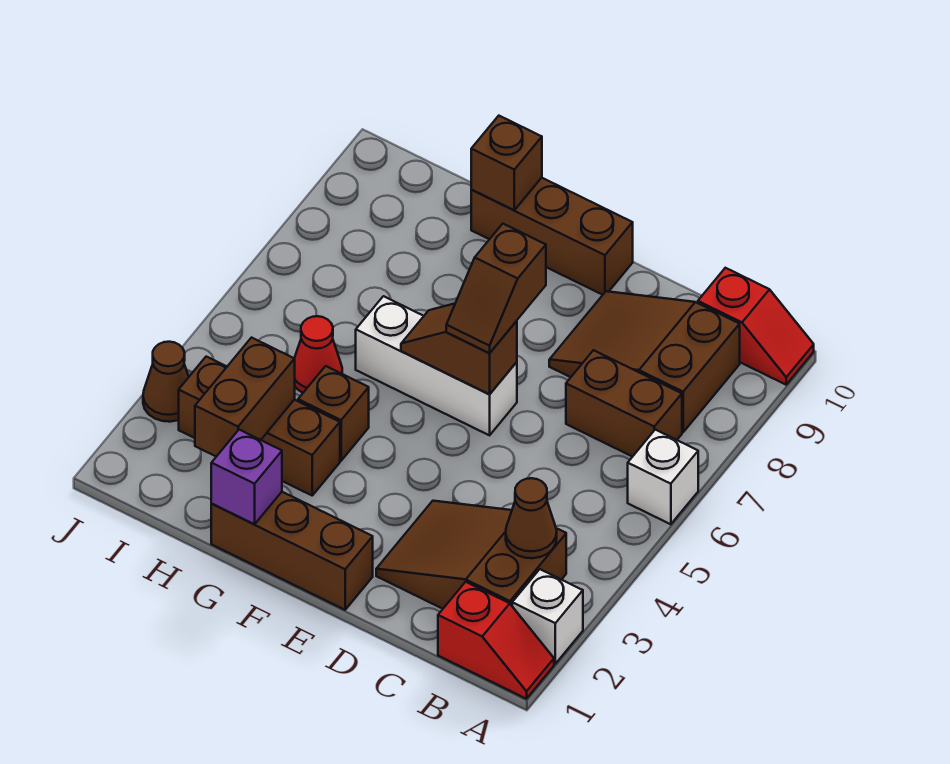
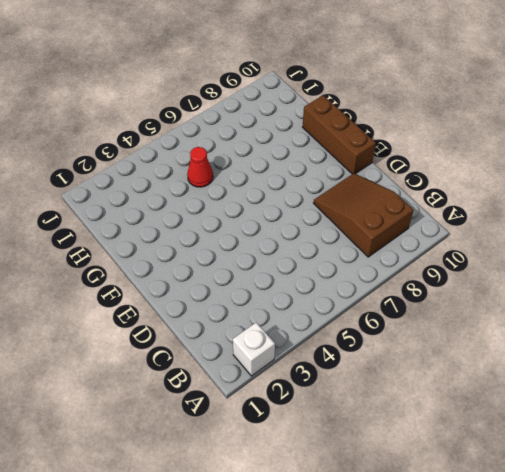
none -> red slope A1:B1 level 1 top B
none -> white brick A6 level 1
none -> red slope A10:B10 level 1 top B

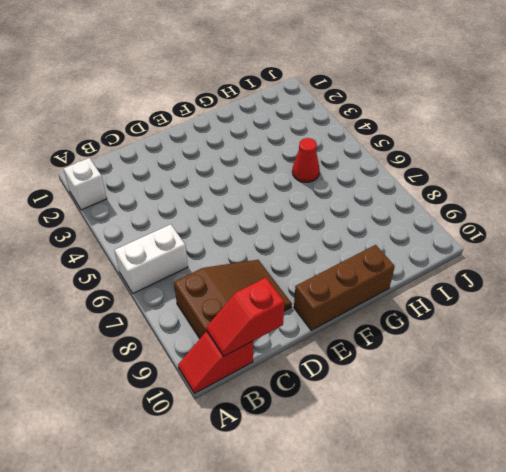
white brick A6:B6 level 1 -> white brick A6 level 1
red slope B10:C10 level 2 top C -> red slope A1:B1 level 1 top B
none -> brown slope B2:D3 level 1 top B
none -> brown brick B7:C7 level 1
none -> brown brick E1:G1 level 1

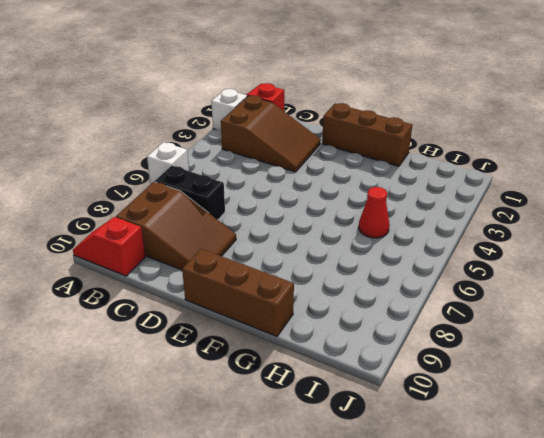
black brick B7:C7 level 1 -> brown brick B7:C7 level 1
none -> white brick E6:G6 level 1
none -> brown brick G3:I3 level 1
none -> brown brick G4 level 1

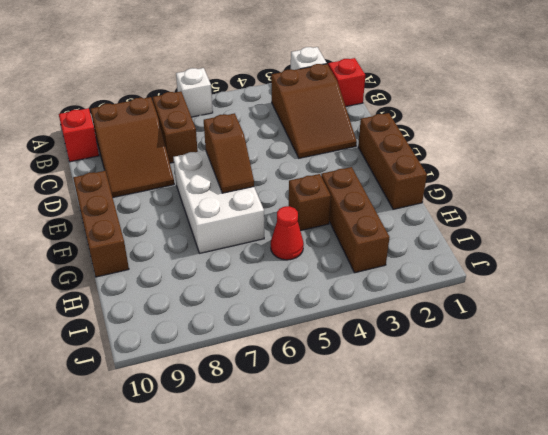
white brick E6:G7 level 1 -> white brick E6:G6 level 1
none -> brown cone J3 level 1
none -> brown cone B3 level 2
none -> purple brick G1 level 2

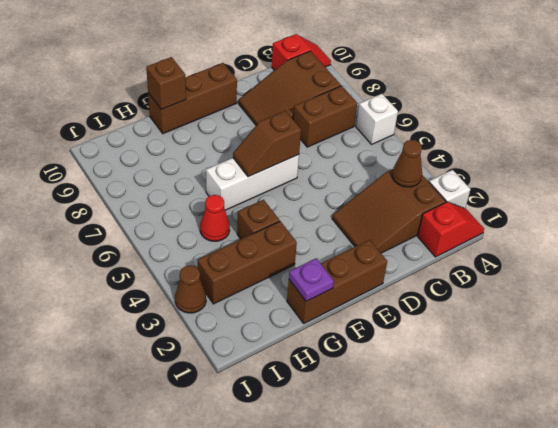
purple plate G1 level 2 -> purple brick G1 level 2
none -> brown brick H2:H3 level 2
none -> brown slope E6:E7 level 3 top 7

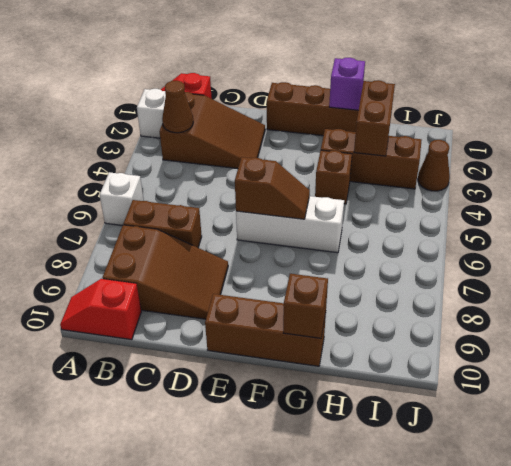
none -> red cone H5 level 1
none -> brown slope E6:E7 level 3 top 7

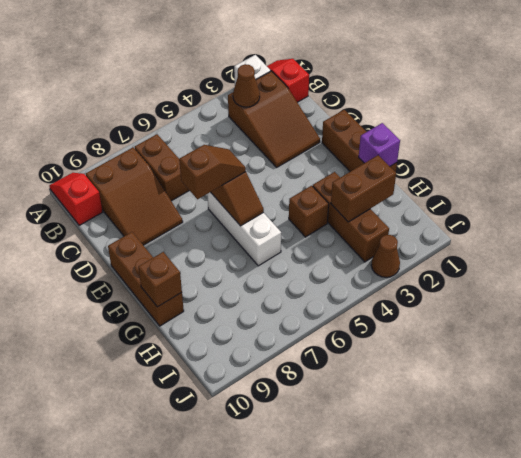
none -> white brick A6 level 1
none -> red cone H5 level 1

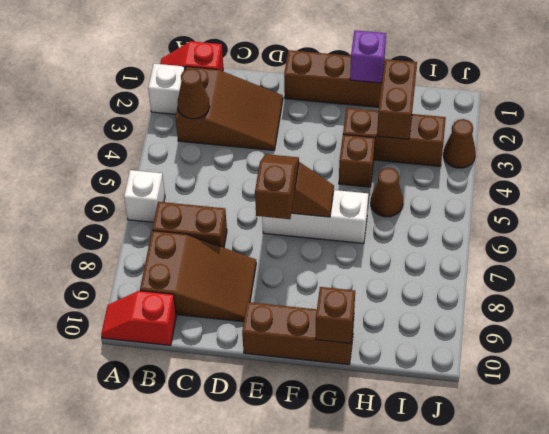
brown cone H5 level 1 -> red cone H5 level 1

